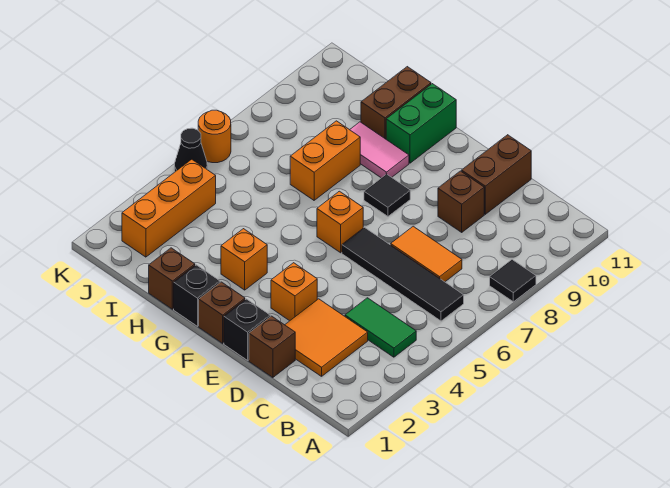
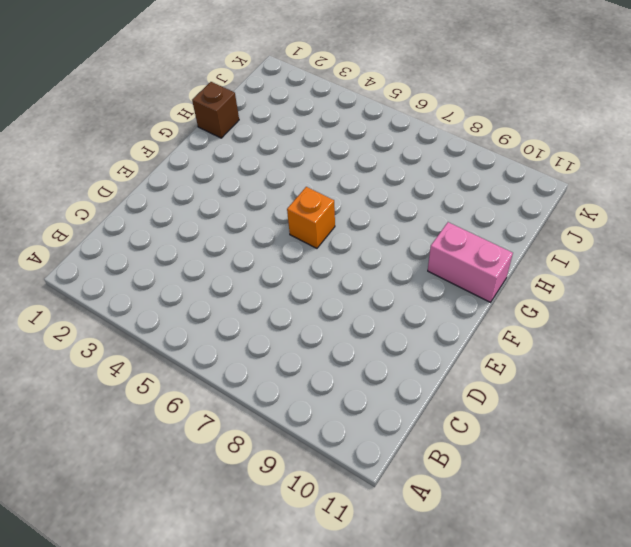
pink brick G10:G11 level 1 -> green brick G10:G11 level 1
none -> black tile A8 level 1
none -> green tile B4:C4 level 1
none -> black tile B6:E6 level 1

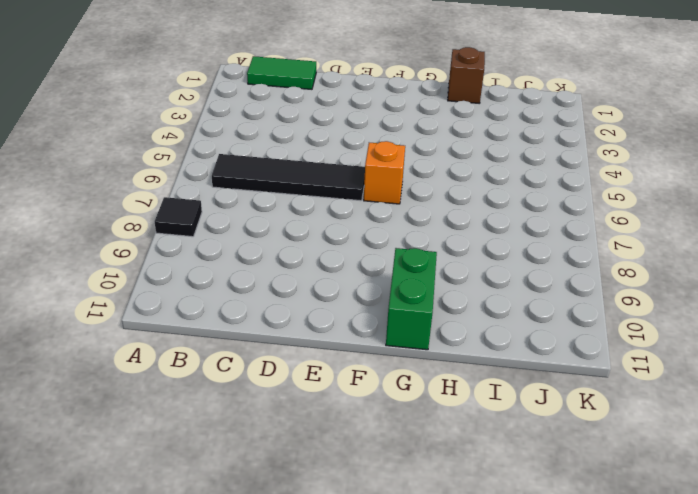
green tile B1:C1 level 1 -> green tile B4:C4 level 1
none -> orange tile C2:D3 level 1
none -> orange tile C7:D7 level 1
none -> brown brick D1 level 1

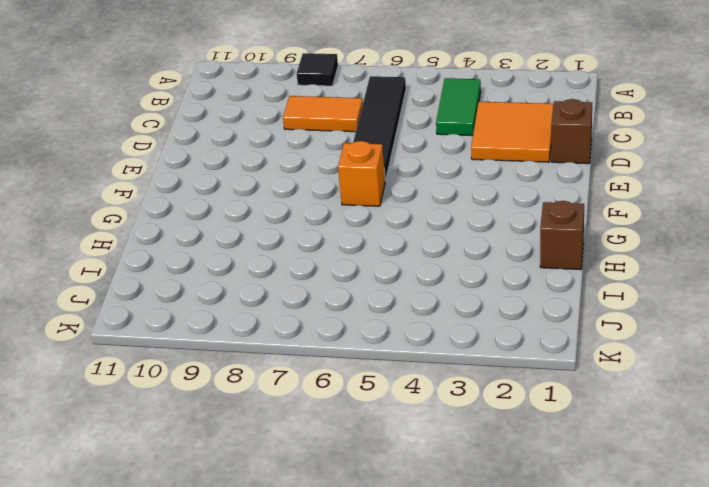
orange tile C7:C8 level 1 -> orange tile C7:D7 level 1
none -> brown brick D9 level 1
none -> brown brick D10:D11 level 1
none -> black brick E1 level 1

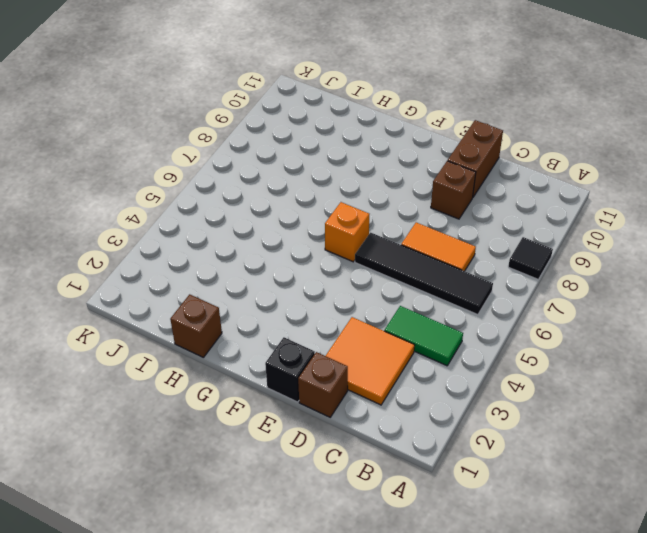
none -> orange brick E3 level 1
none -> brown brick F1 level 1
none -> black tile F8 level 1

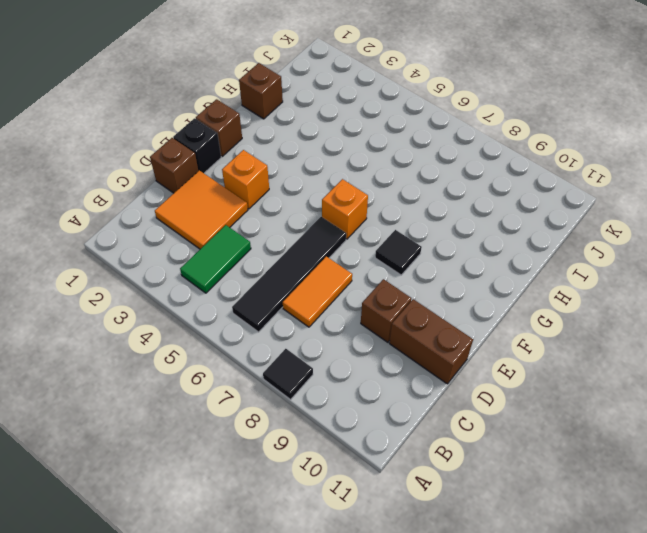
none -> black brick G1 level 1
none -> orange brick G3 level 1
none -> pink tile G9:H9 level 1

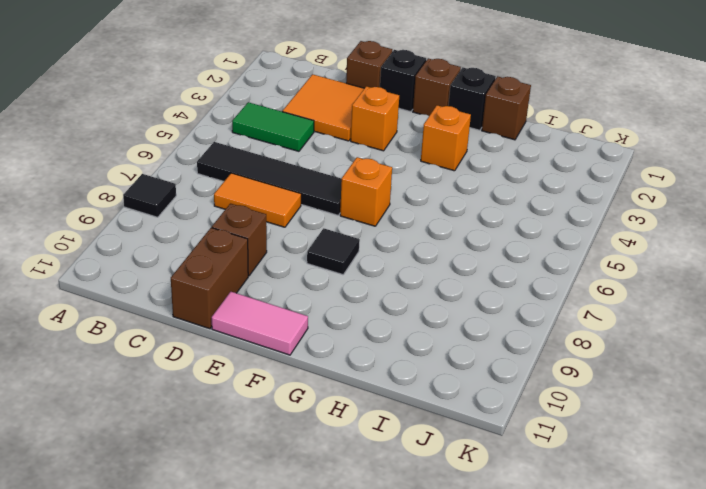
pink tile E11:F11 level 1 -> pink tile G9:H9 level 1
none -> green brick G10:G11 level 1
none -> orange brick H7:H8 level 1
none -> brown brick H10:H11 level 1

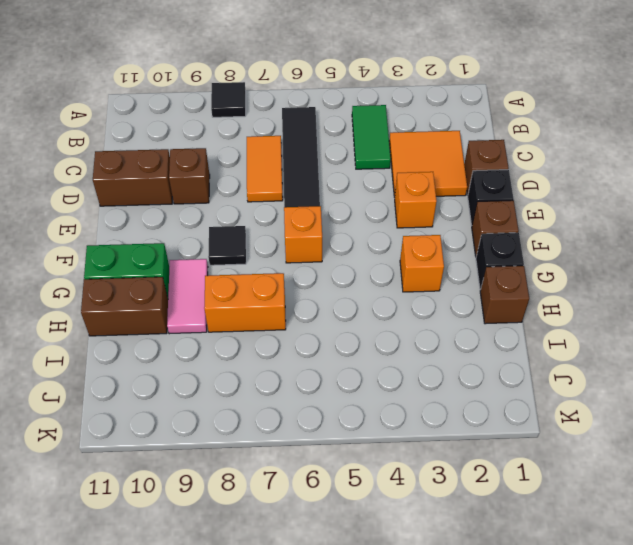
none -> orange brick J2:J4 level 1
none -> black cone K5 level 1
none -> orange round brick K6 level 1

